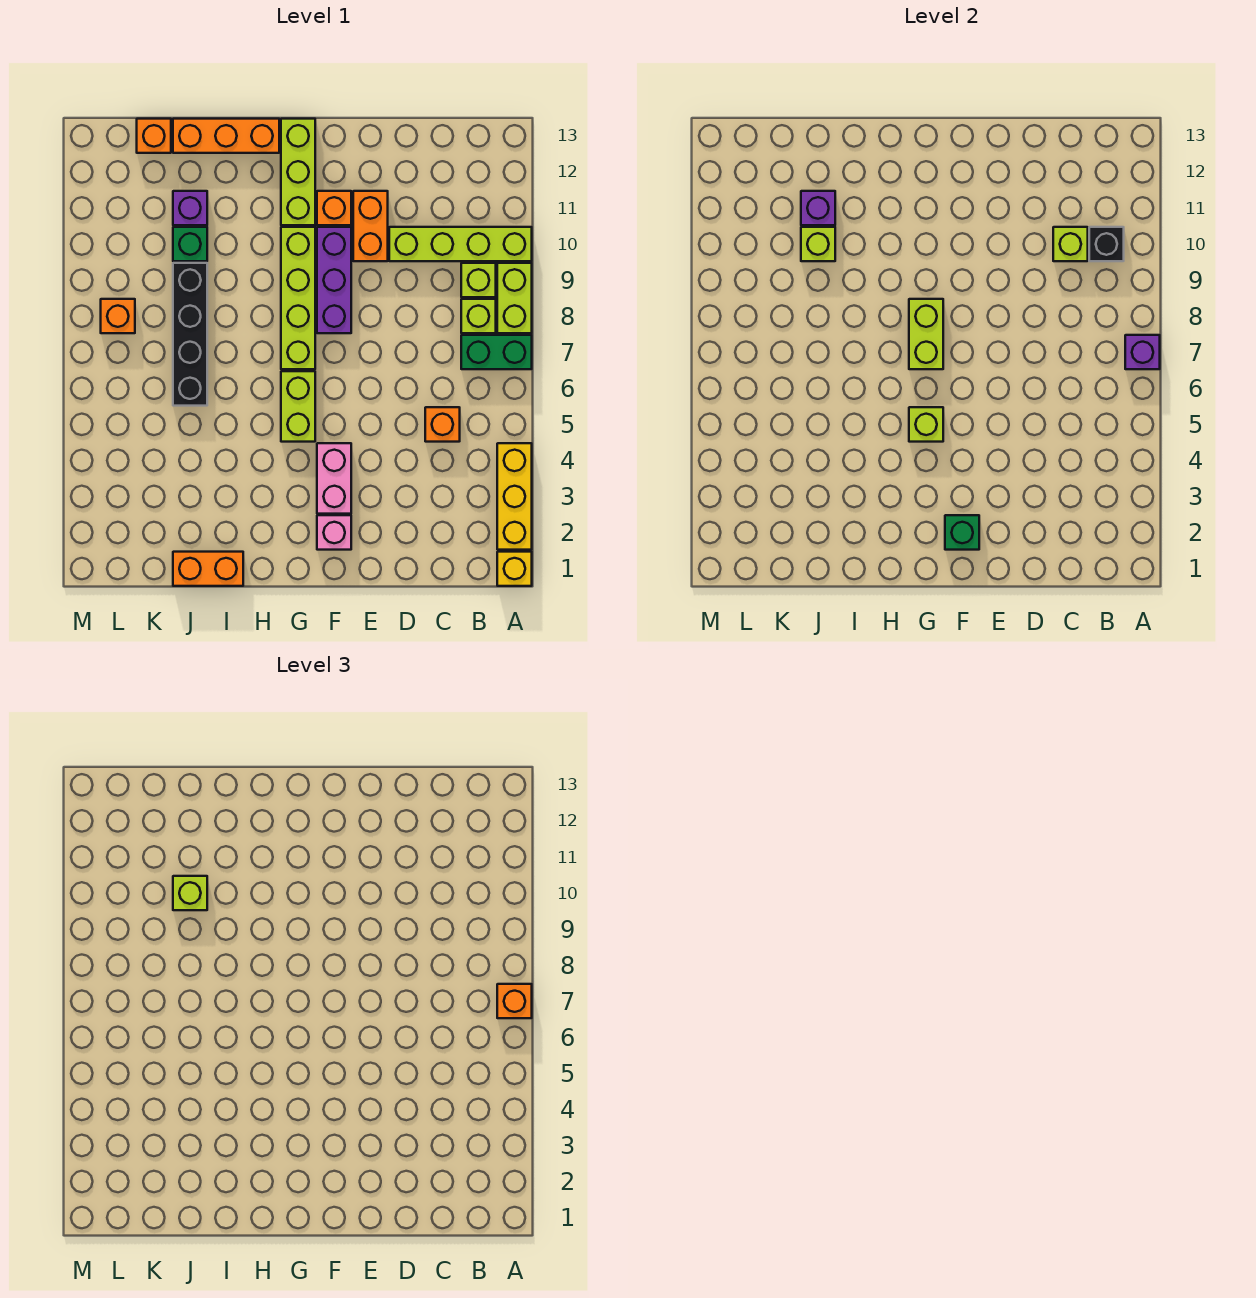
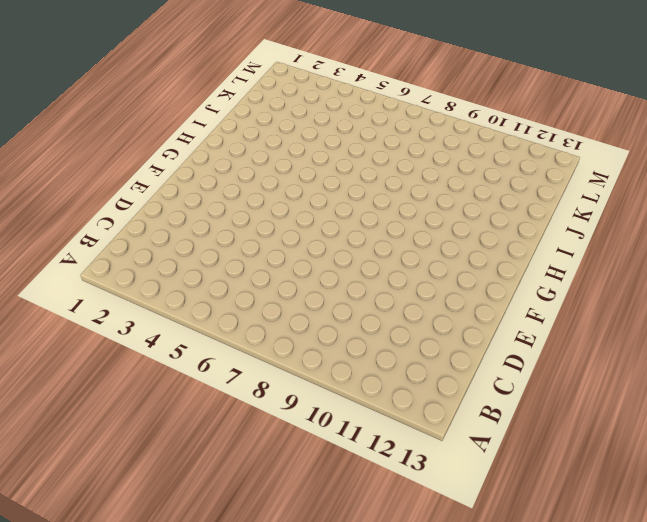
none -> yellow brick A1 level 1
none -> yellow brick A2:A4 level 1
none -> green brick A7:B7 level 1
none -> lime brick A8:A9 level 1

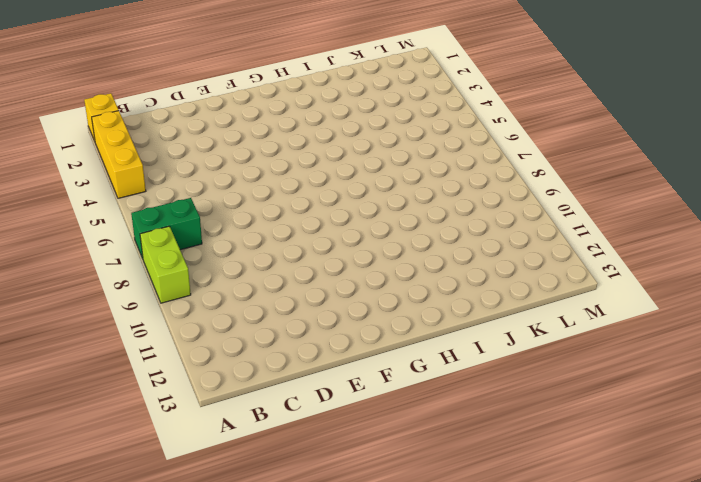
none -> lime brick A10:D10 level 1
none -> lime brick B8 level 1
none -> lime brick B9 level 1
none -> orange brick C5 level 1

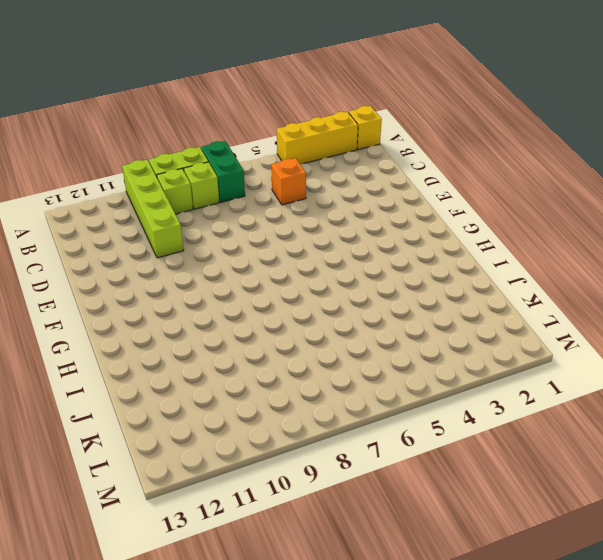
none -> orange brick E10:E11 level 1
none -> pink brick F2 level 1
none -> pink brick F3:F4 level 1
none -> purple brick F8:F10 level 1

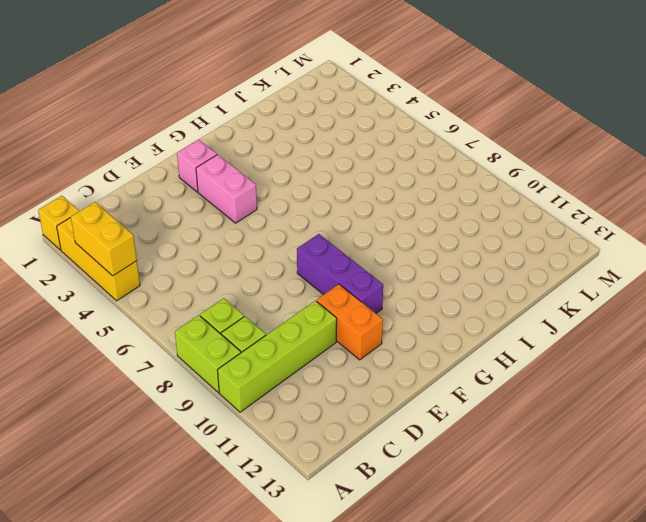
yellow brick A3:A4 level 2 -> none
none -> green brick A7:B7 level 1
none -> orange brick C5 level 1
none -> orange brick F11 level 1
none -> lime brick G5:G6 level 1

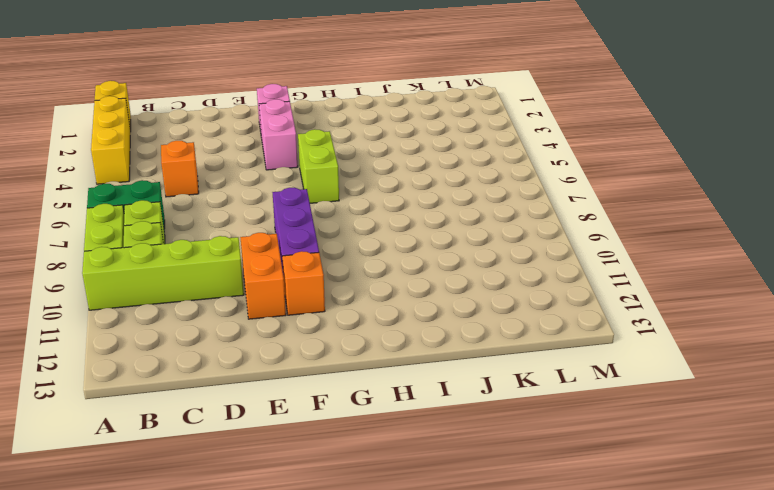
none -> lime brick G7:G10 level 1
none -> lime brick G11:G13 level 1
none -> orange brick H13:J13 level 1
none -> orange brick I1:J1 level 1

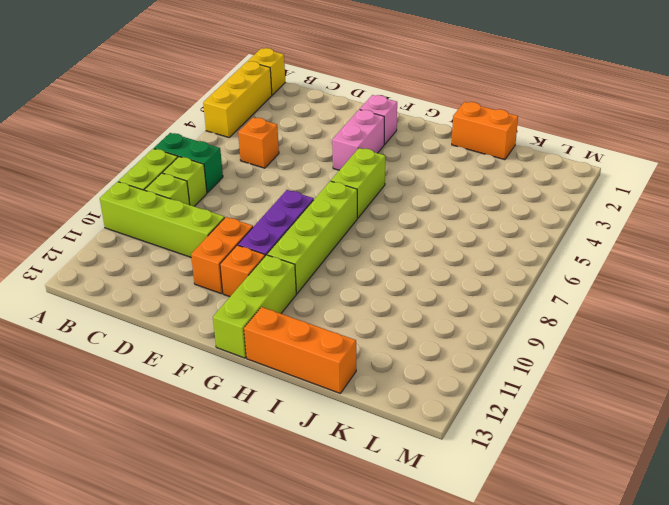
none -> black brick J6:J9 level 1
none -> green brick J10 level 1
none -> purple brick J11 level 1
none -> orange brick K13 level 1

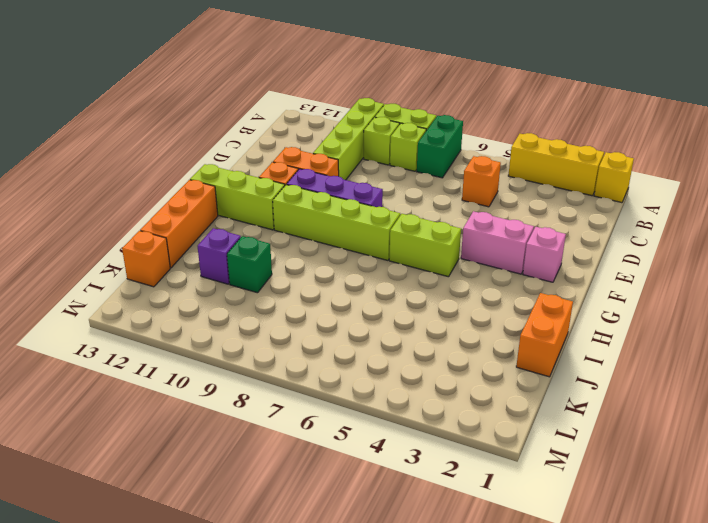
none -> black brick J6:J9 level 1
none -> orange brick L8 level 1
none -> purple brick A7 level 2
none -> black brick B10 level 2

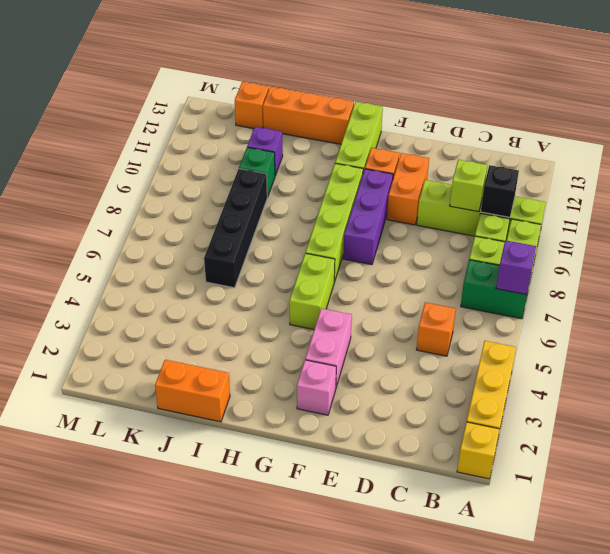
none -> orange brick L8 level 1
none -> green brick F2 level 2
none -> lime brick G5 level 2
none -> lime brick G7:G8 level 2

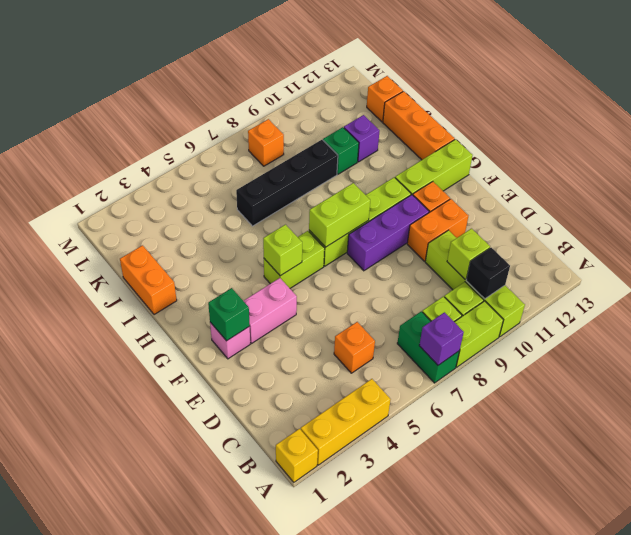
none -> lime brick J10 level 2
none -> purple brick J11 level 2
none -> orange brick A7 level 3
none -> lime brick J10 level 3

